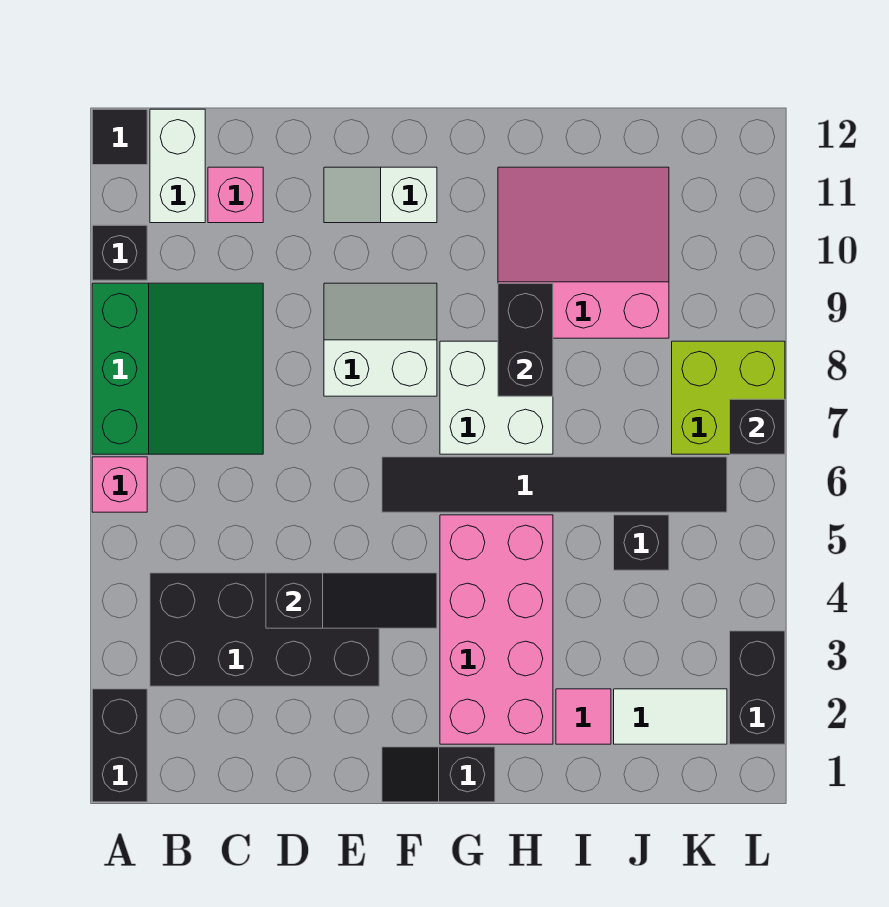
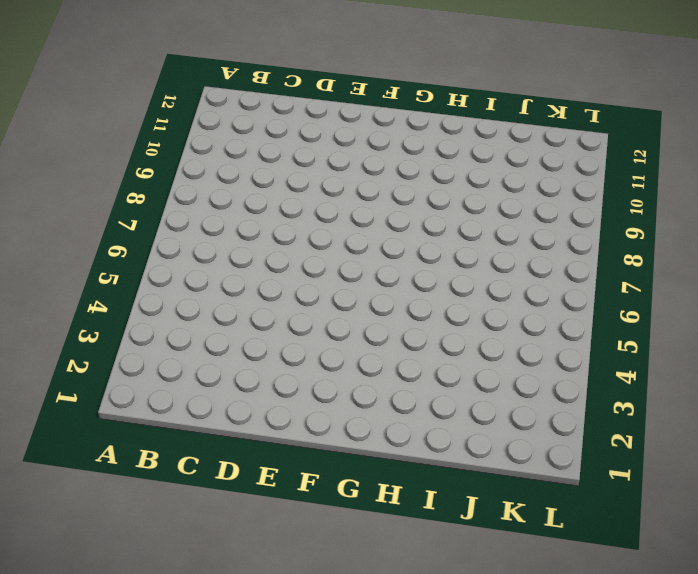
none -> black brick A1:A2 level 1
none -> pink brick A6 level 1
none -> green slope A7:C9 level 1 top A

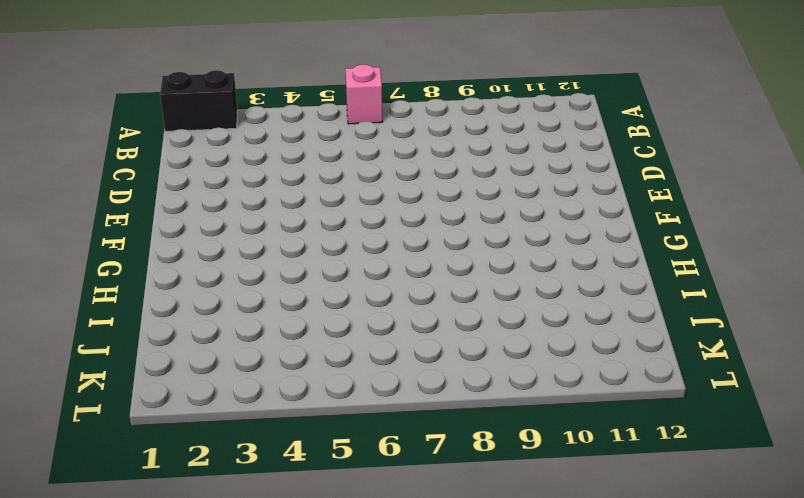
none -> green slope A7:C9 level 1 top A
none -> black brick A10 level 1
none -> black tile A12 level 1

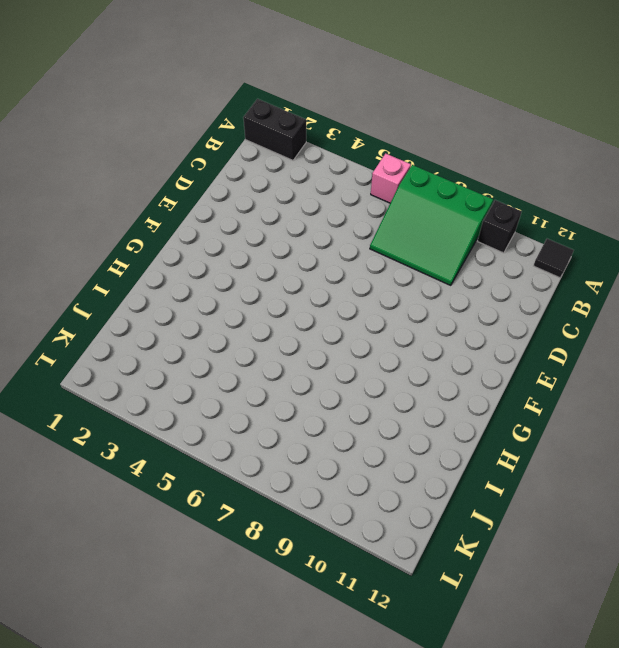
none -> black brick B3:E4 level 1
none -> white brick B11:B12 level 1
none -> pink brick C11 level 1

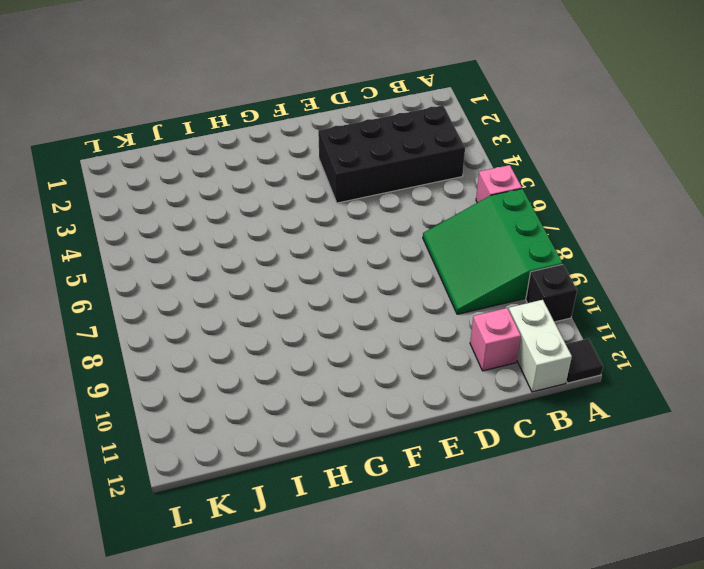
none -> black brick A1:A2 level 1
none -> white slope E8:F9 level 1 top 8
none -> white slope E11:F11 level 1 top F

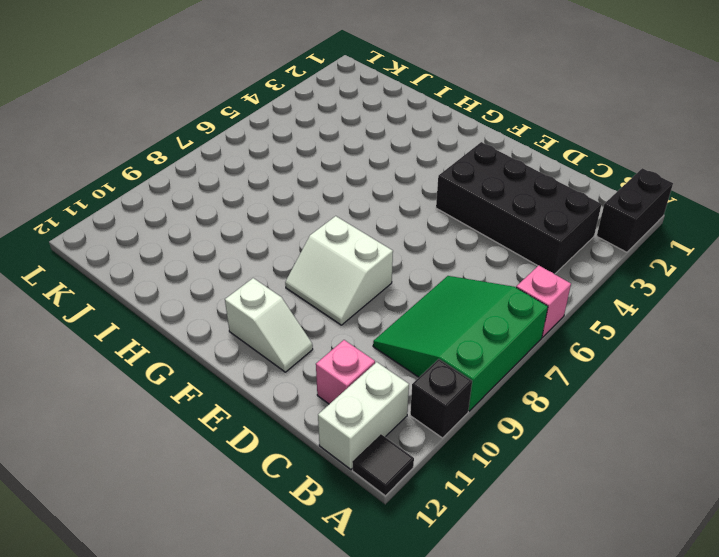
none -> black slope F1:G1 level 1 top G
none -> black tile F6:K6 level 1
none -> pink brick G2:H5 level 1

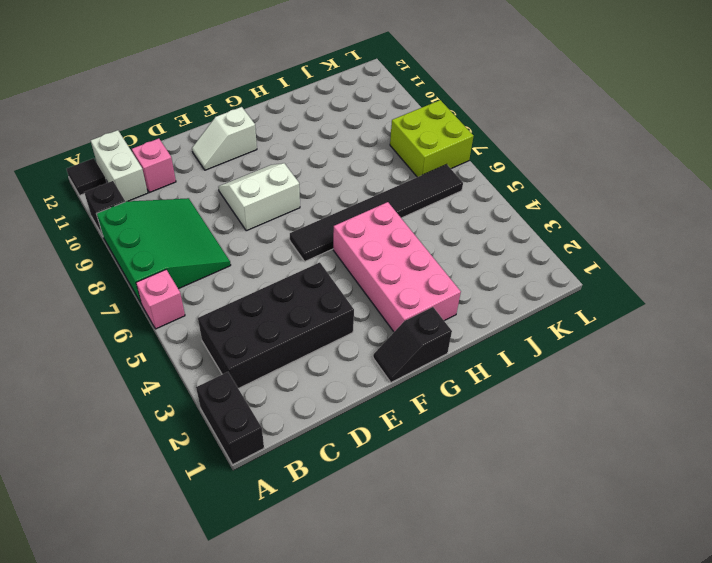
none -> white brick G7:H8 level 1
none -> pink slope H9:J11 level 1 top 9
none -> pink tile I2 level 1

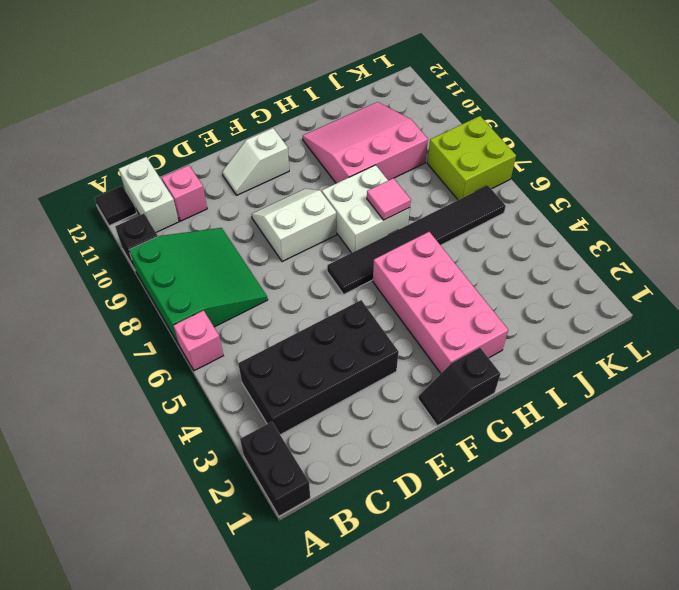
pink tile H7 level 2 -> pink tile I2 level 1
none -> white tile J2:K2 level 1
none -> black brick J5 level 1
none -> black brick L2:L3 level 1

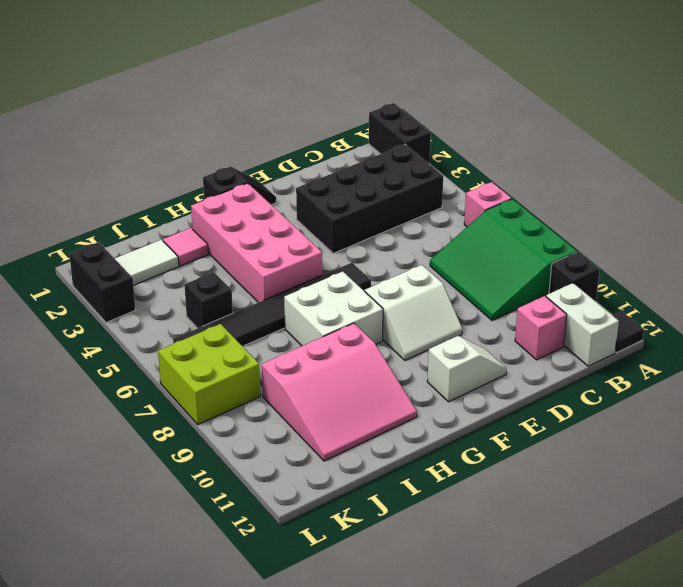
none -> black slope D4:F4 level 2 top D
none -> black brick H8:H9 level 2
none -> black brick L7 level 2

